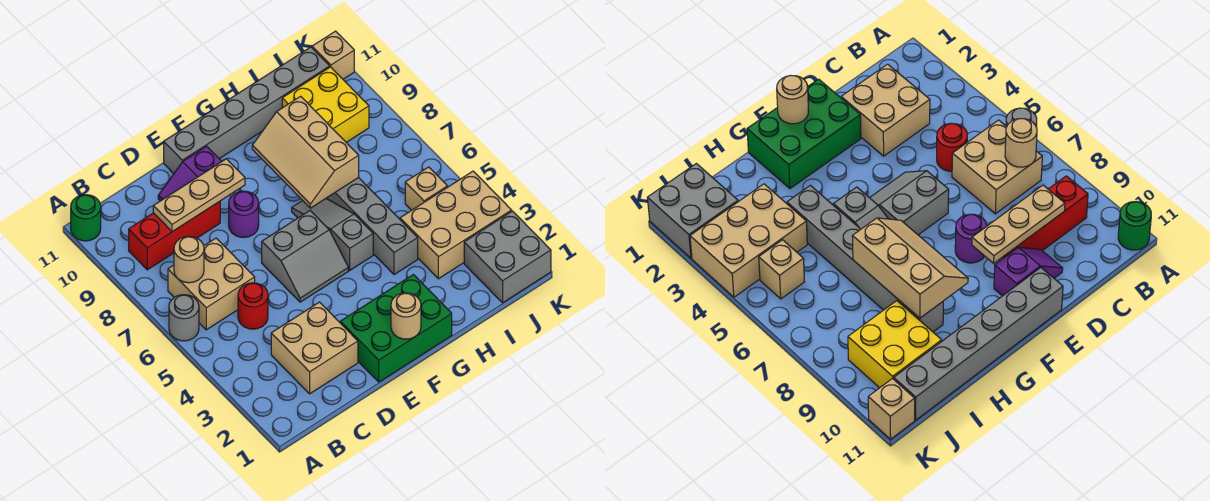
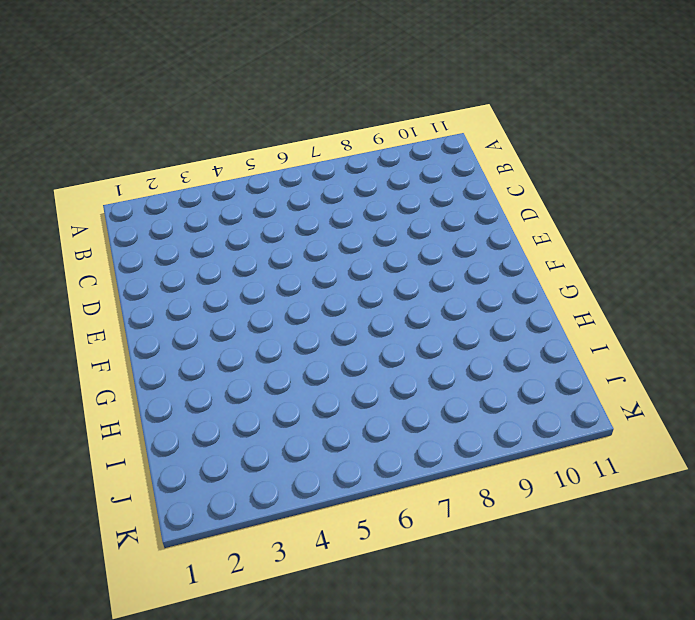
none -> grey round brick A6 level 1
none -> green round brick A11 level 1
none -> tan brick B6:C7 level 1

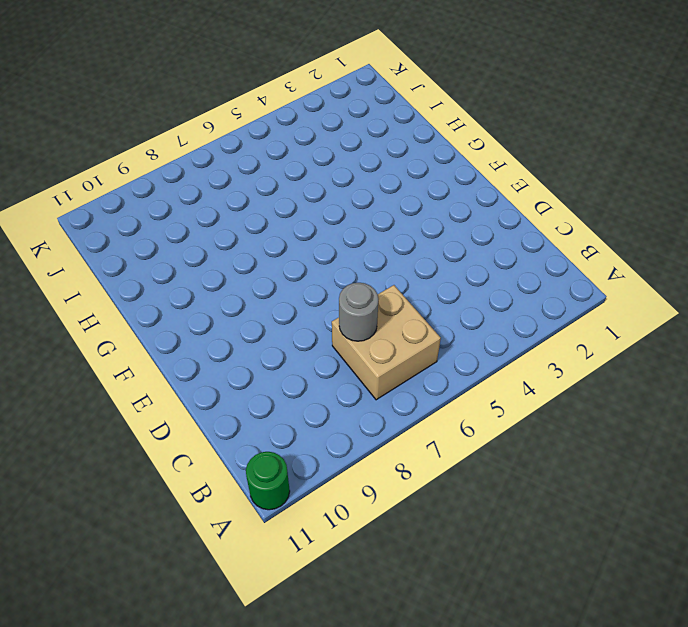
grey round brick C7 level 2 -> grey round brick A6 level 1
none -> red brick B9:D9 level 1
none -> tan brick C2:D3 level 1
none -> red round brick C5 level 1

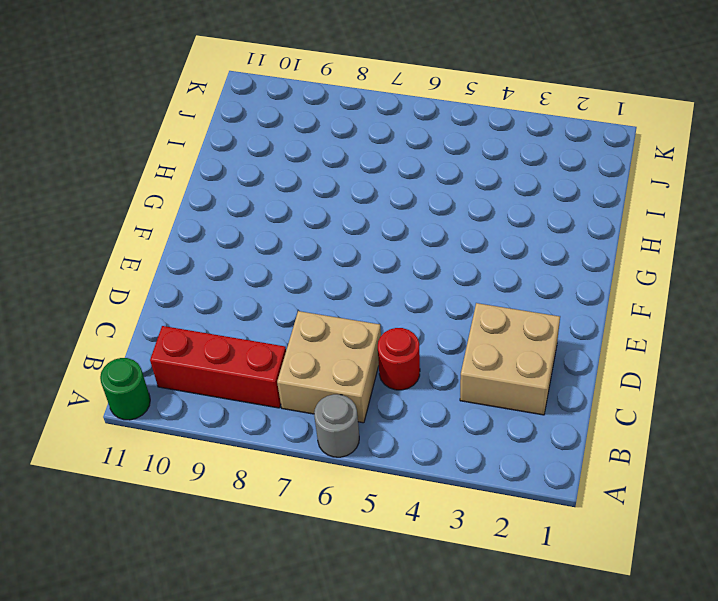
red brick B8:B10 level 1 -> red brick B9:D9 level 1
none -> purple slope D10:E10 level 1 top E
none -> green brick E1:G2 level 1
none -> grey slope E5:F6 level 1 top 6

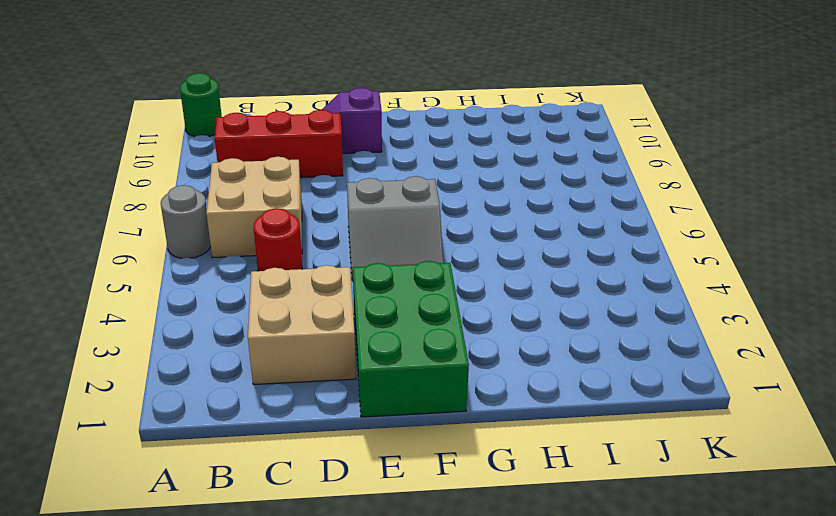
green brick E1:F3 level 1 -> green brick E1:G2 level 1
none -> purple round brick E8 level 1
none -> grey brick E11:J11 level 1
none -> grey slope G5:G7 level 1 top 5

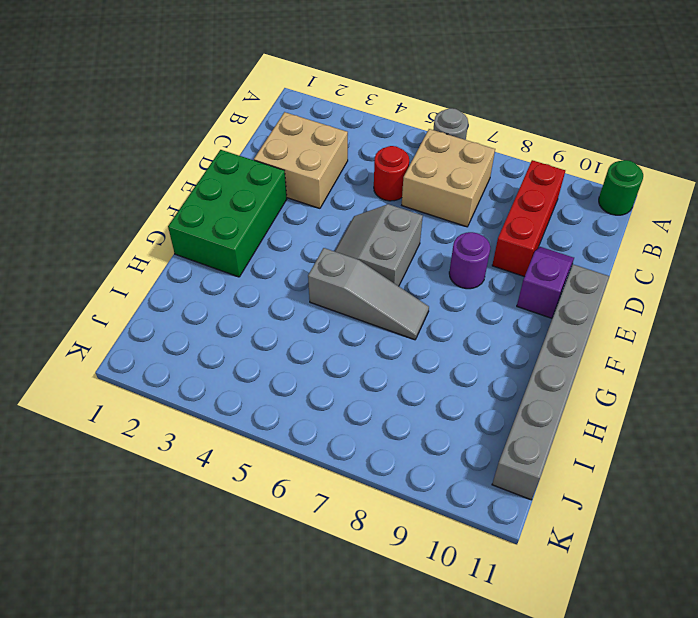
none -> grey brick H4:H9 level 1
none -> tan brick I3:K4 level 1
none -> yellow brick I9:J10 level 1

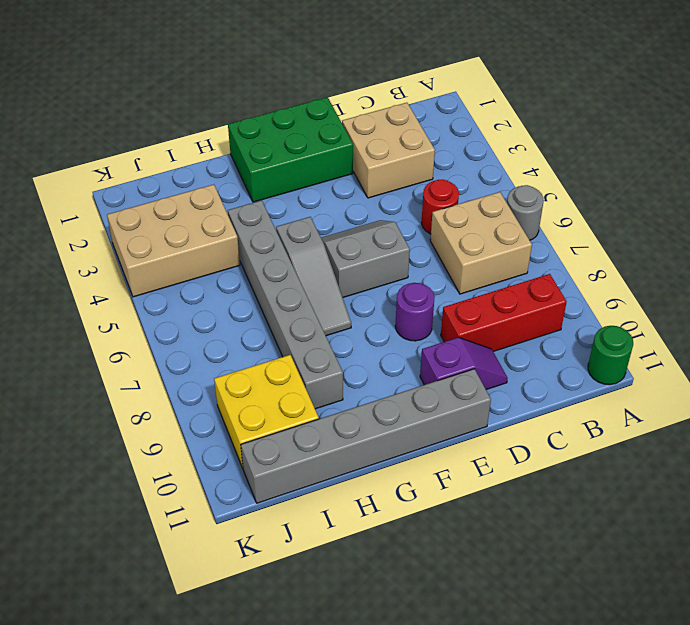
none -> grey brick J1:K2 level 1
none -> tan brick J5 level 1
none -> tan brick K11 level 1

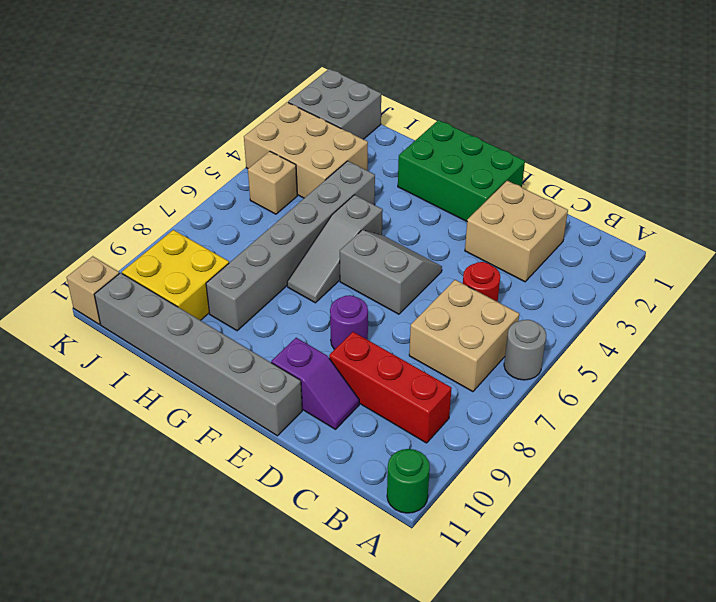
none -> tan round brick B7 level 2
none -> tan plate C9:E9 level 2
none -> tan round brick F1 level 2

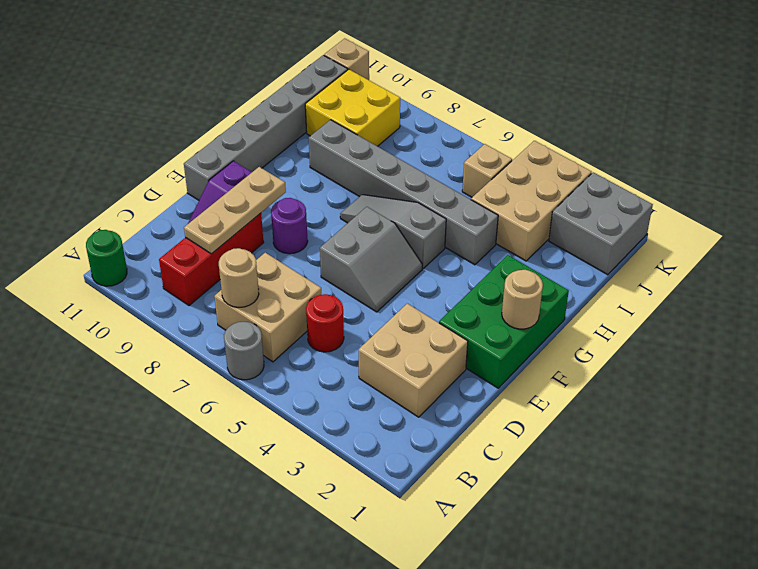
none -> tan slope G7:H9 level 2 top H

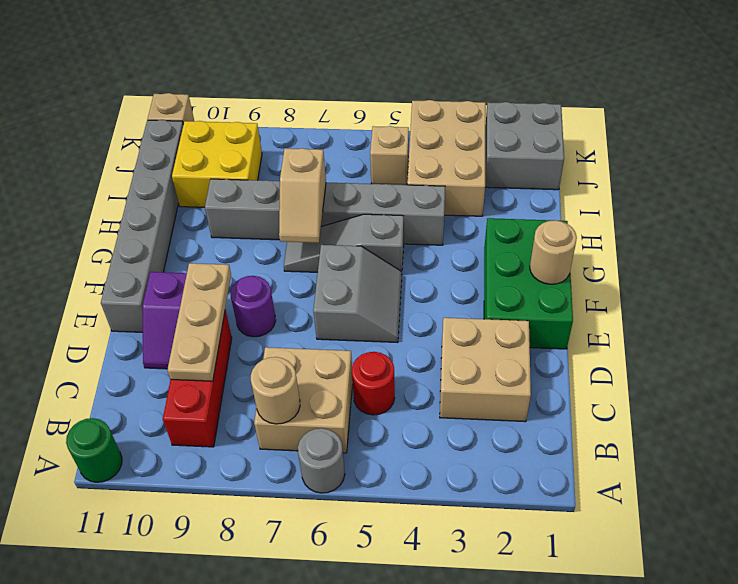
tan slope G7:H7 level 2 top H -> tan slope G7:H9 level 2 top H

